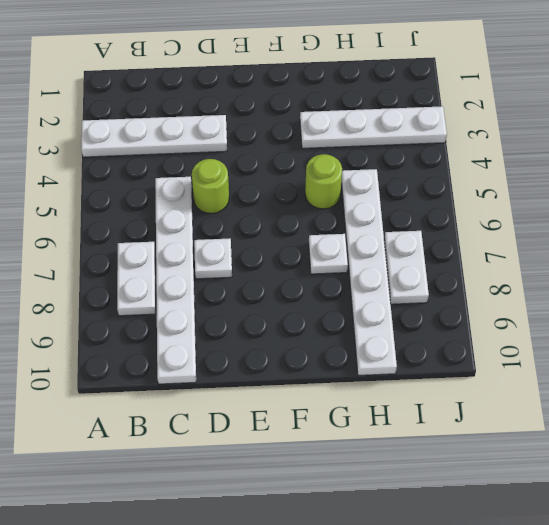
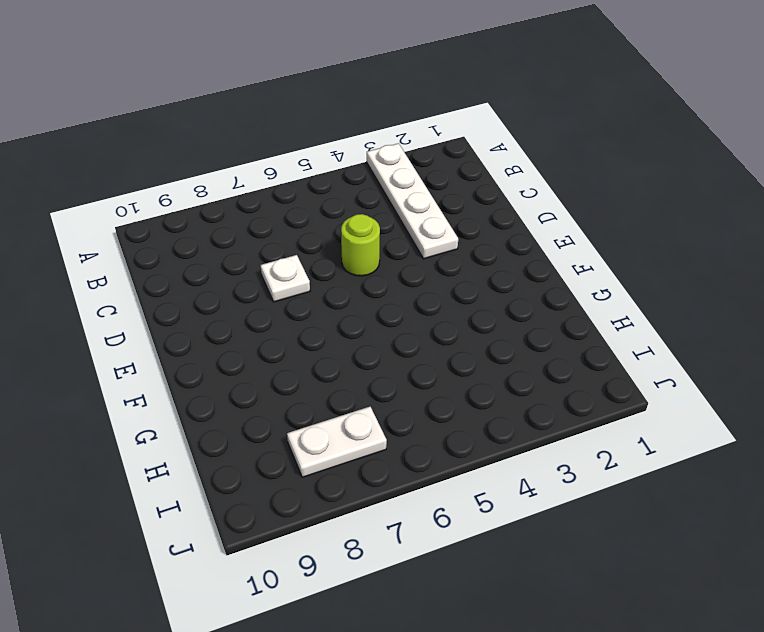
none -> white plate B7:B8 level 1
none -> white plate C5:C10 level 1

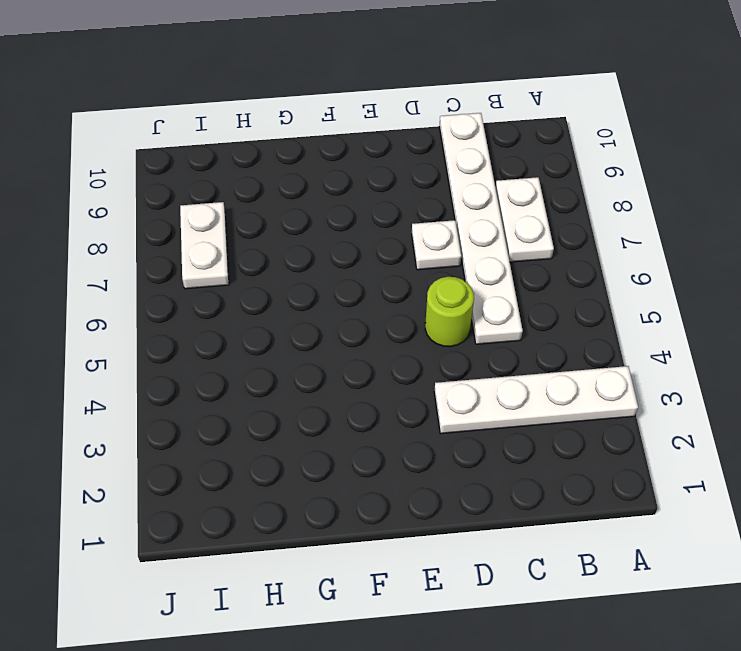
none -> white plate G3:J3 level 1
none -> lime round brick G5 level 1

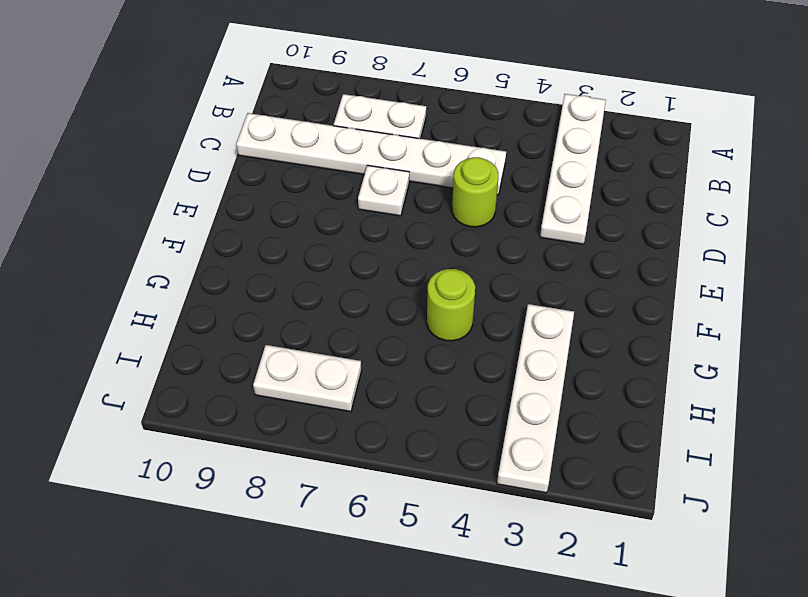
none -> white plate G7 level 1
none -> white plate H5:H10 level 1

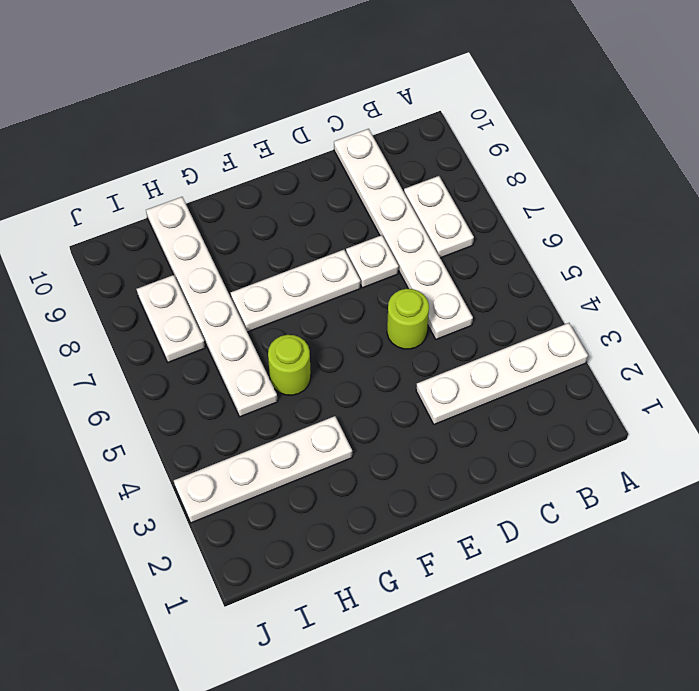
white plate E7:G7 level 1 -> white plate G7 level 1

